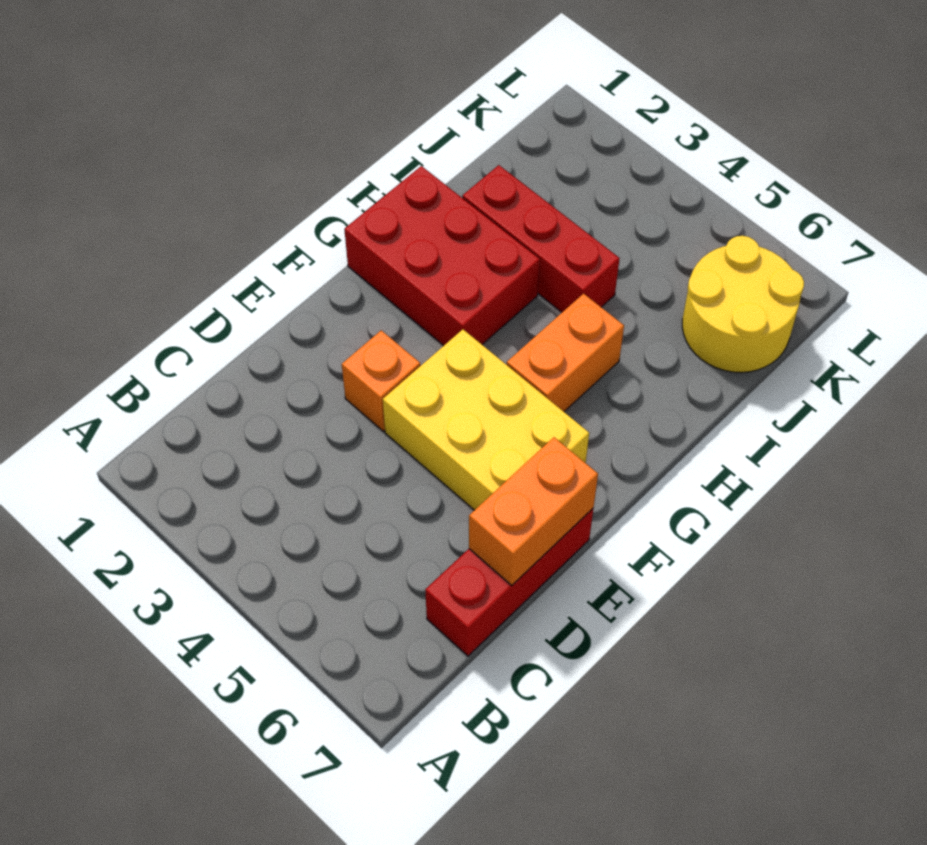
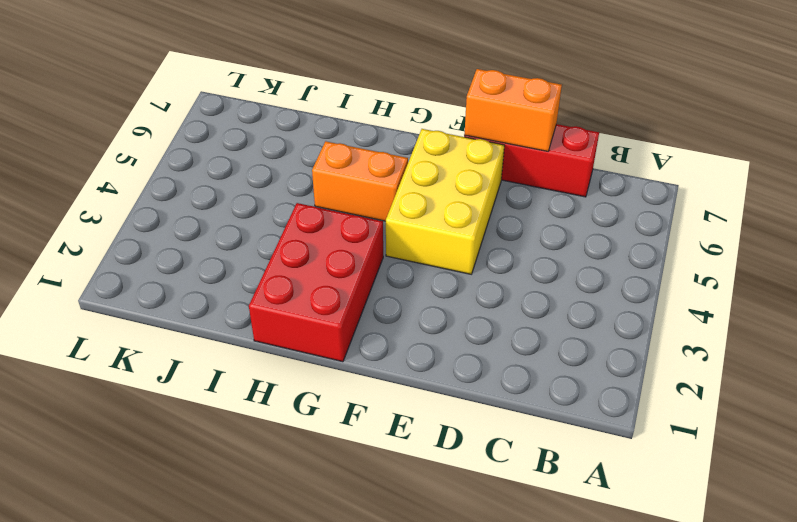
none -> orange brick E3 level 1
none -> red brick I2:I4 level 1

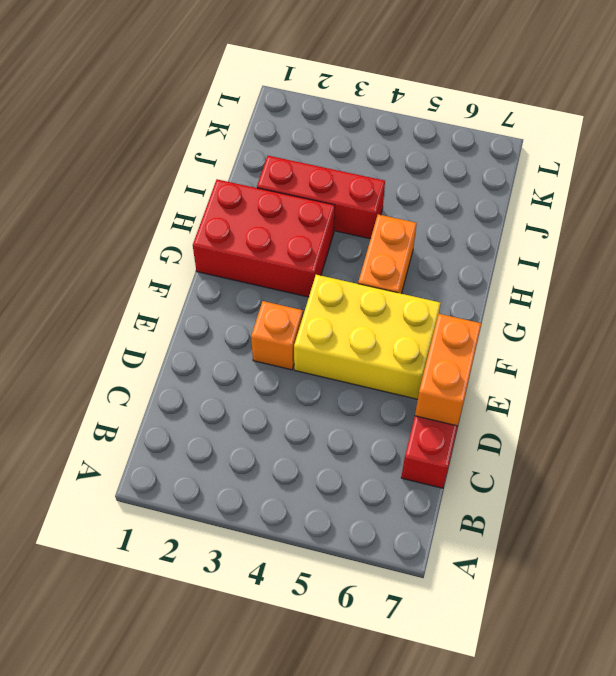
none -> yellow round brick J6:K7 level 1

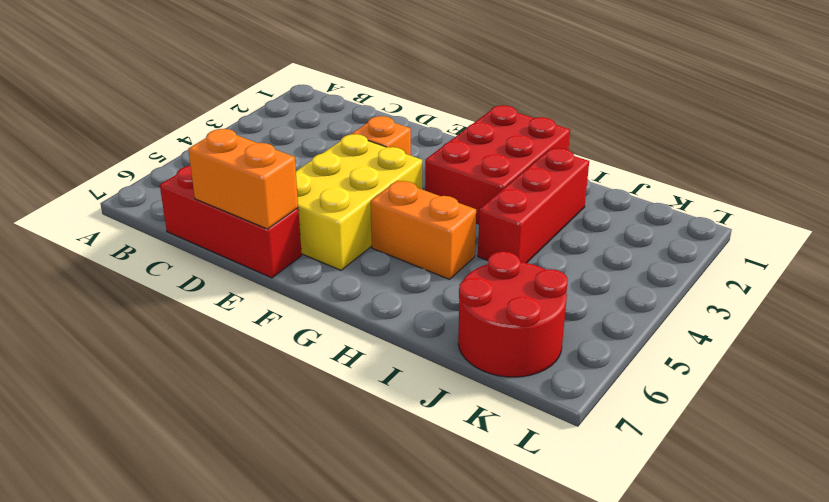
red round brick J6:K7 level 1 -> yellow round brick J6:K7 level 1

